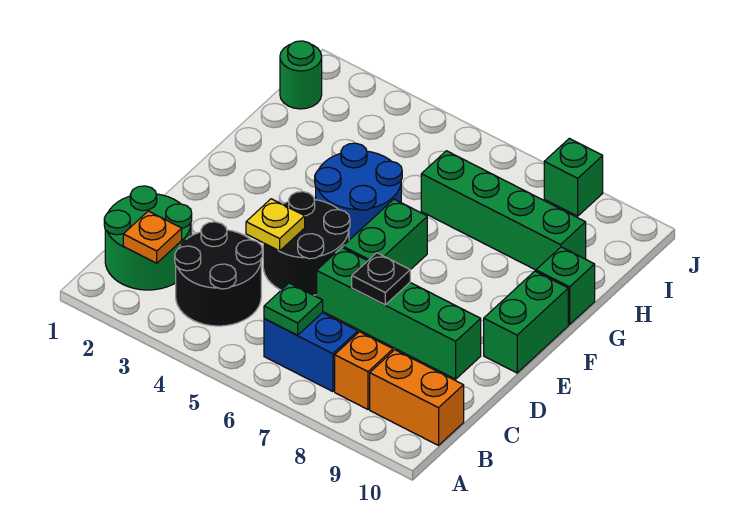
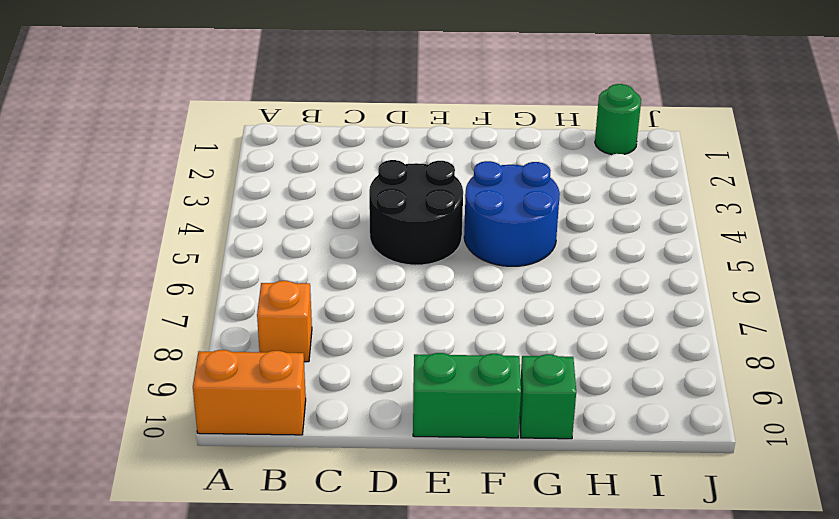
orange brick A10:B10 level 1 -> orange brick B9:B10 level 1
none -> green round brick B1:C2 level 1
none -> black round brick B3:C4 level 1
none -> blue brick B6:B7 level 1

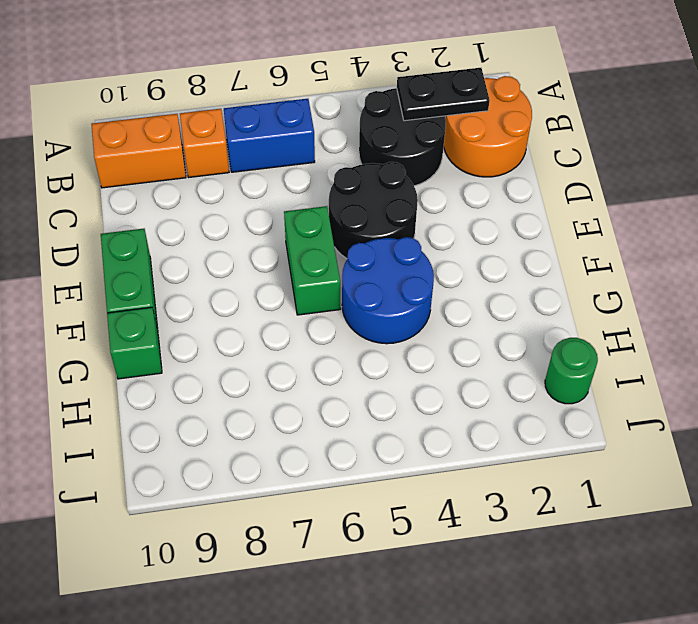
orange round brick B1:C2 level 1 -> green round brick B1:C2 level 1
black plate B2:B3 level 2 -> orange plate B2 level 2
none -> green brick D6:D9 level 1
none -> green brick H6:H9 level 1
none -> green brick J8 level 1

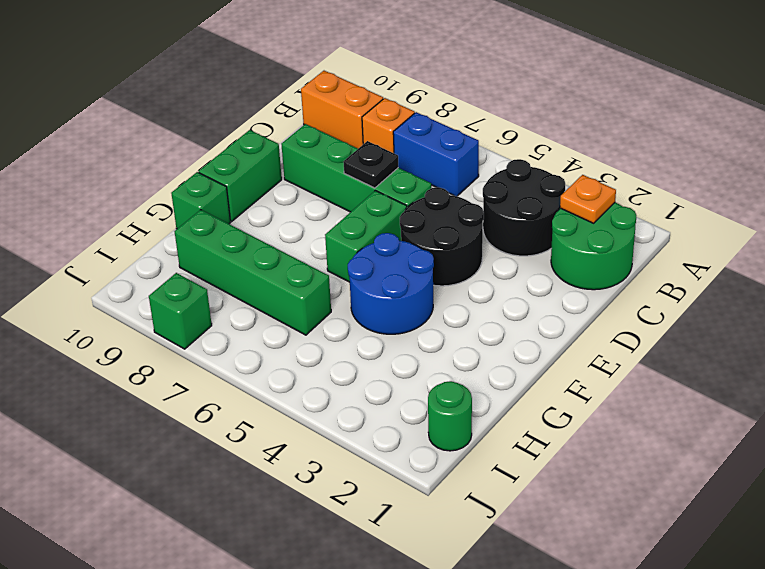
none -> green plate B6 level 2
none -> yellow plate D4 level 2

